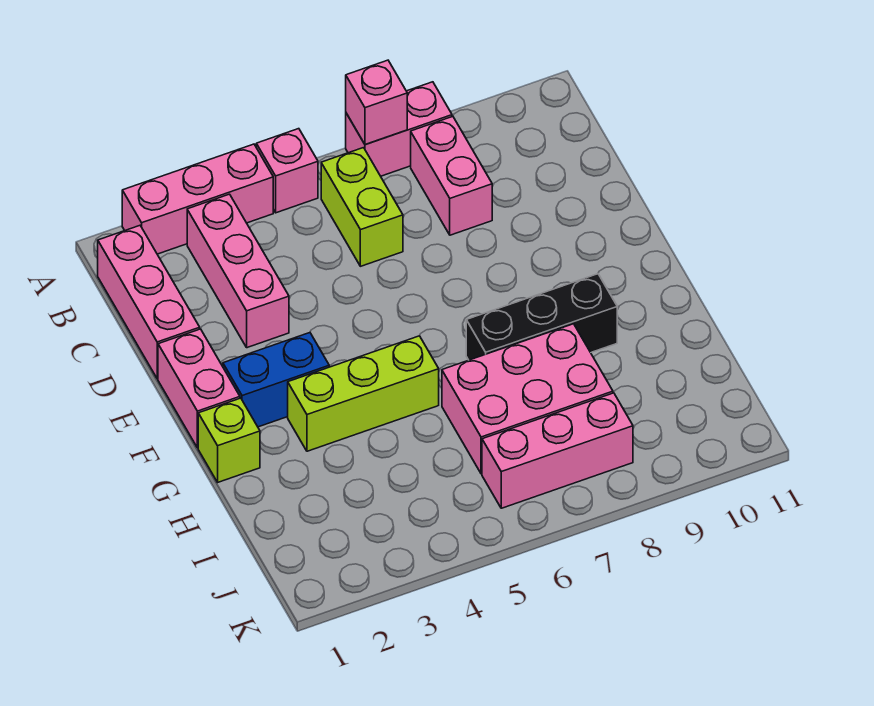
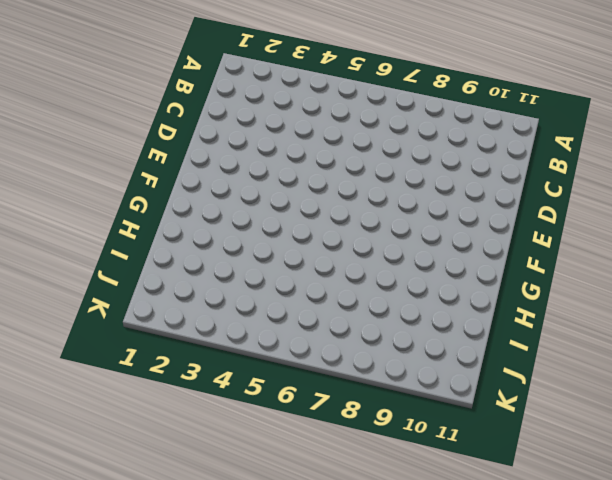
none -> pink brick A2:A4 level 1
none -> pink brick A5 level 1
none -> pink brick A7:A8 level 1

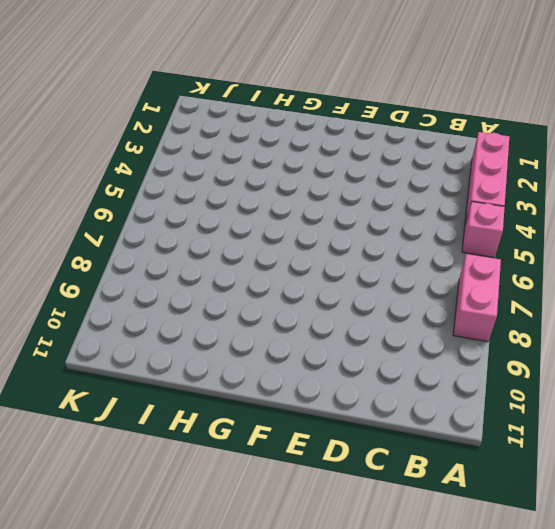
none -> pink brick B1:D1 level 1
none -> pink brick B3:D3 level 1
none -> lime brick B6:C6 level 1

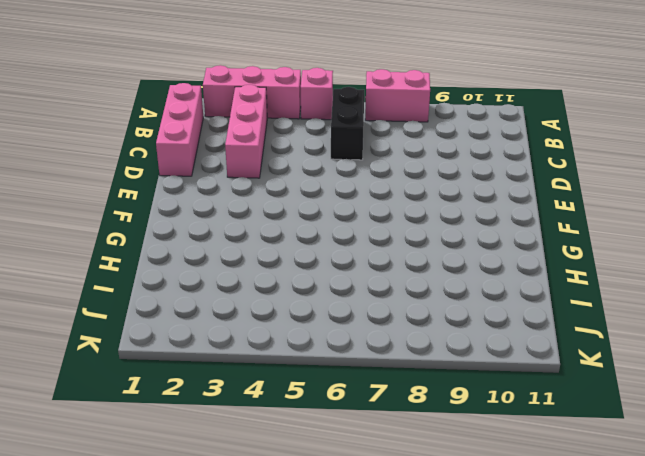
black brick B6:C6 level 1 -> lime brick B6:C6 level 1
none -> pink brick B8:C8 level 1
none -> pink brick E1:F1 level 1
none -> blue brick F2:F3 level 1

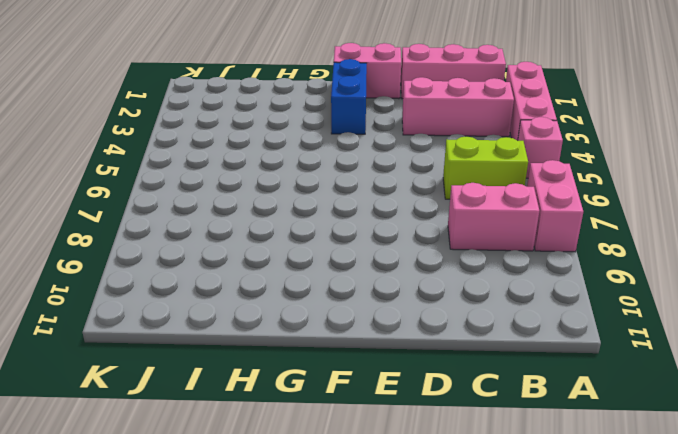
none -> lime brick G1 level 1
none -> lime brick G3:G5 level 1
none -> black brick G7:G9 level 1

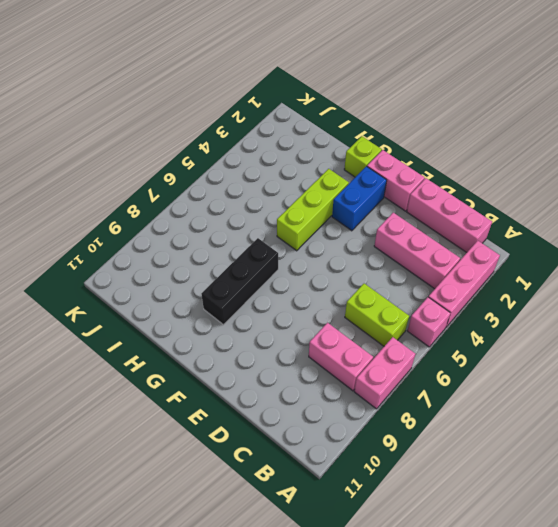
none -> pink brick H6:I8 level 1
none -> pink brick J6:J8 level 1
none -> pink brick A7 level 2

